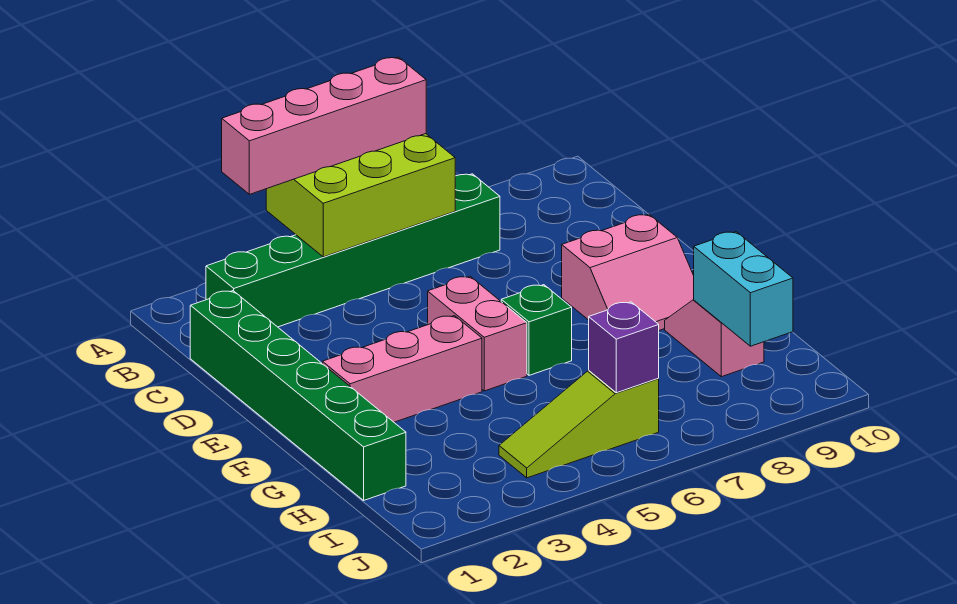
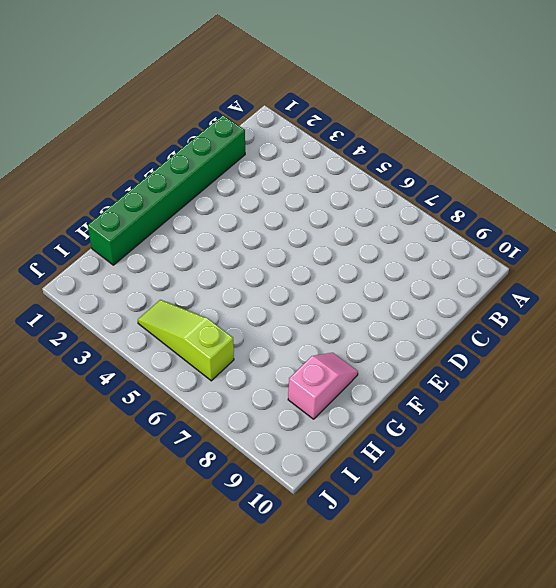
none -> green brick B2:B7 level 1
none -> pink brick E5:F5 level 1
none -> pink slope E8:F9 level 1 top E

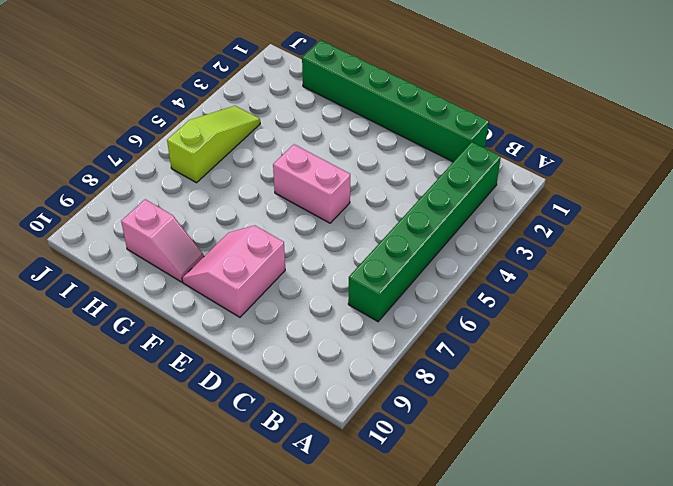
none -> pink brick F2:F4 level 1
none -> green brick F6 level 1
none -> lime brick A4:B6 level 2

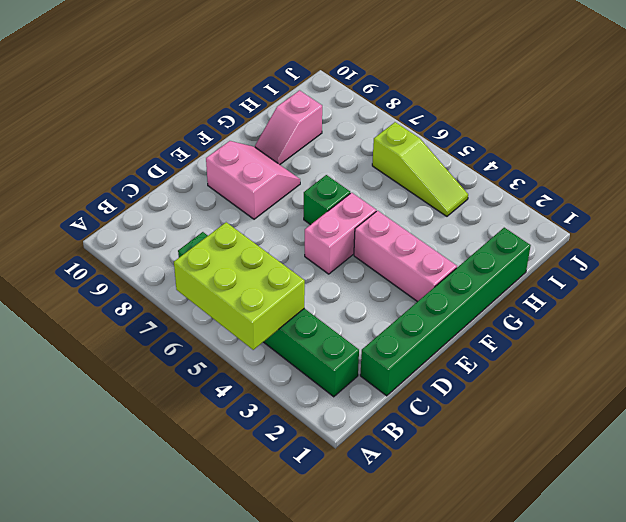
none -> cyan brick H9:I9 level 2
none -> purple brick I6 level 2
none -> pink brick A3:A6 level 3

